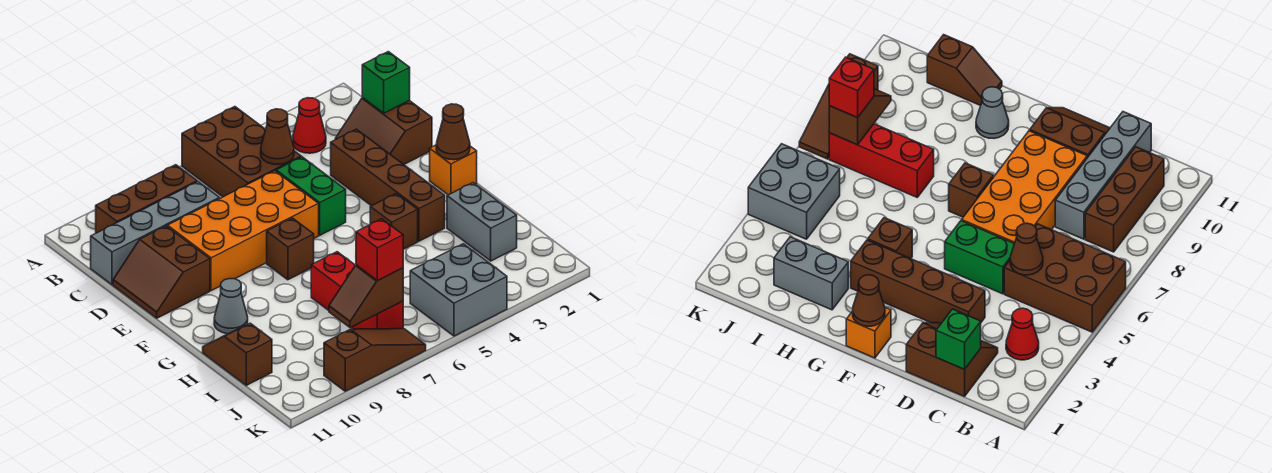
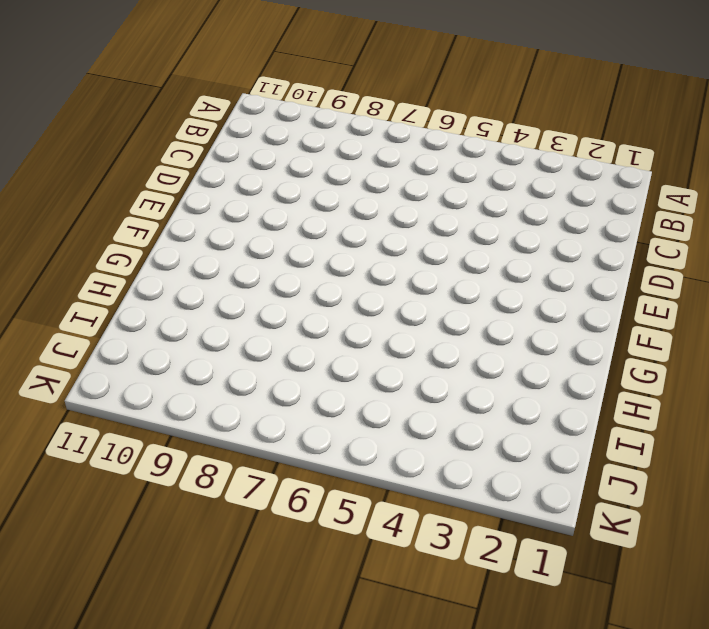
none -> brown brick A5:C6 level 1
none -> red cone B3 level 1
none -> brown brick B8:B10 level 1

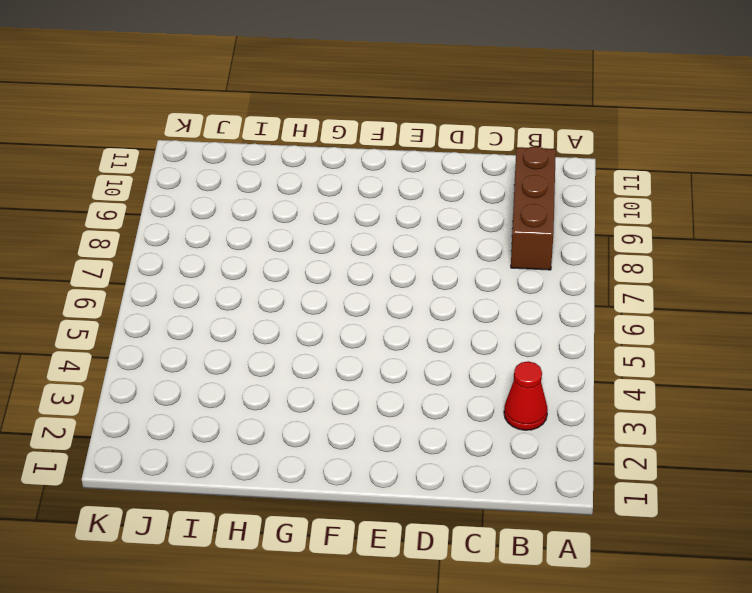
none -> brown brick A5:C6 level 1
none -> brown slope C1:D2 level 1 top 1
none -> grey brick C8:C11 level 1

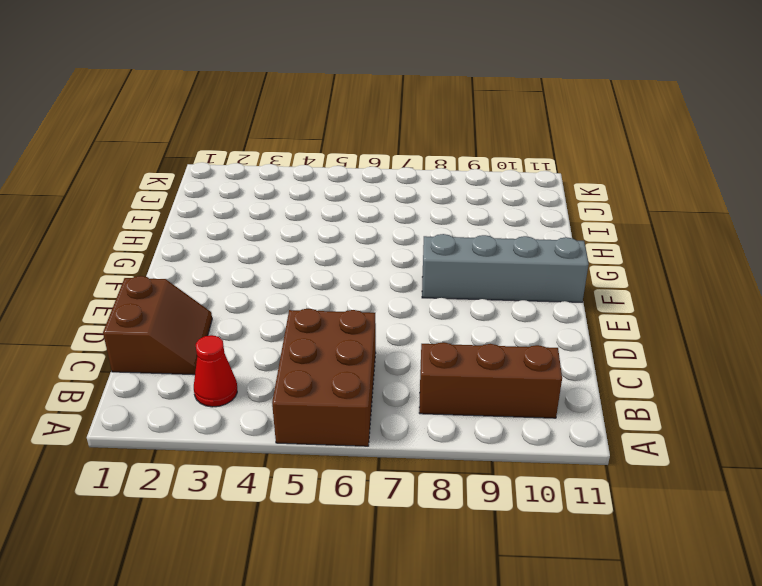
grey brick F8:F11 level 1 -> grey brick C8:C11 level 1
none -> brown brick D3:G3 level 1
none -> green brick D5:E5 level 1
none -> orange brick D6:E9 level 1

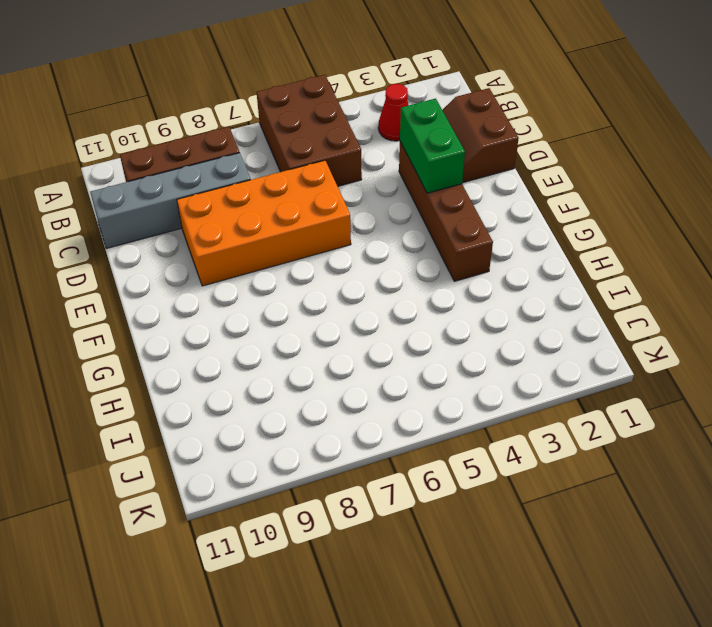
green brick D3:E3 level 2 -> green brick D5:E5 level 1
none -> brown slope D10:E11 level 1 top 10
none -> orange brick F1 level 1
none -> brown brick F7 level 1

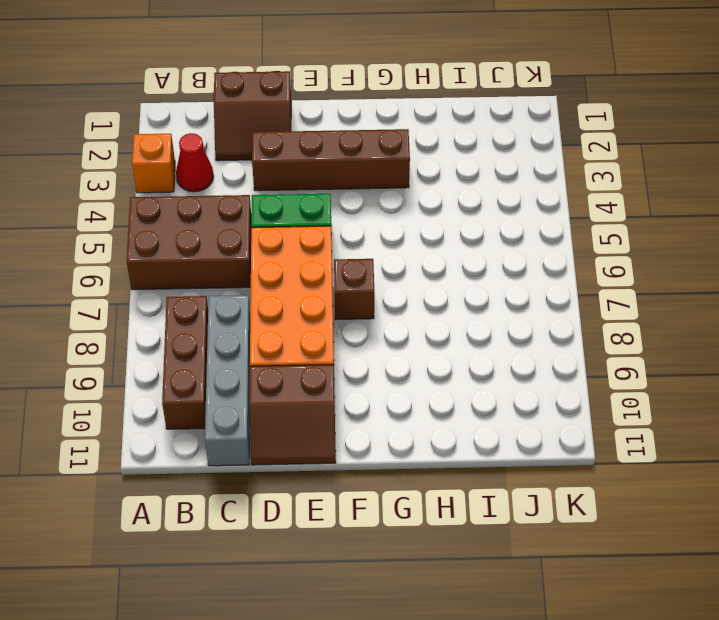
orange brick A3 level 1 -> orange brick F1 level 1
none -> brown brick G4 level 1
none -> grey cone G10 level 1
none -> grey brick H2:I2 level 1

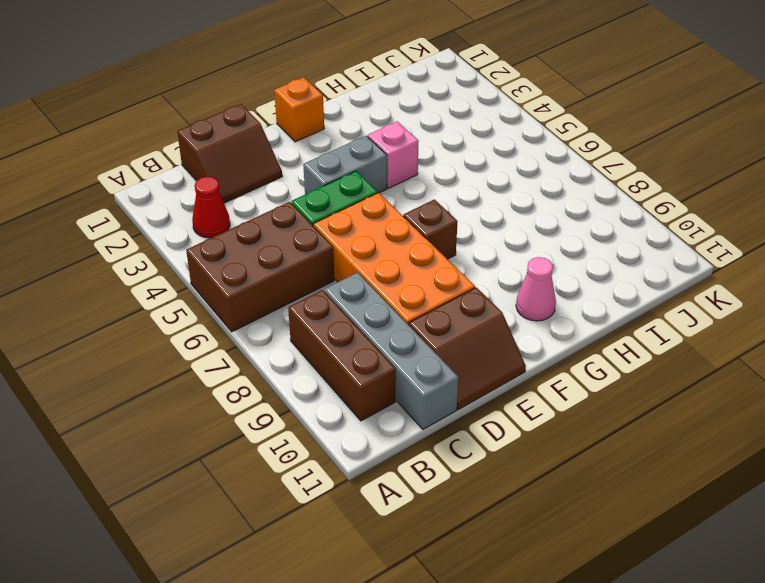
grey brick E4:F4 level 1 -> grey brick H2:I2 level 1
pink brick G4 level 1 -> brown brick G4 level 1
pink cone G10 level 1 -> grey cone G10 level 1
none -> brown brick D3:G3 level 1
none -> red brick H7:J7 level 1
none -> brown slope H11:I11 level 1 top I

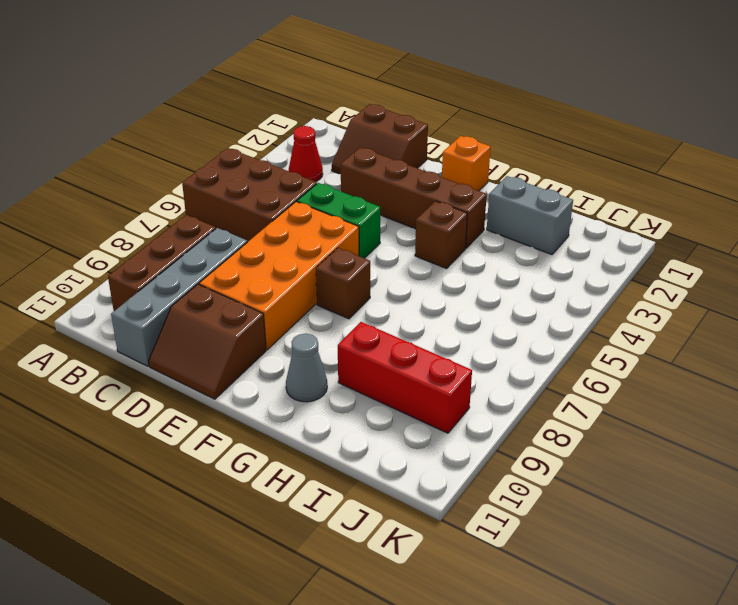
red brick H9:J9 level 1 -> red brick H7:J7 level 1
none -> brown slope H11:I11 level 1 top I
none -> grey brick J4:K5 level 1
none -> brown slope K7:K9 level 1 top 9

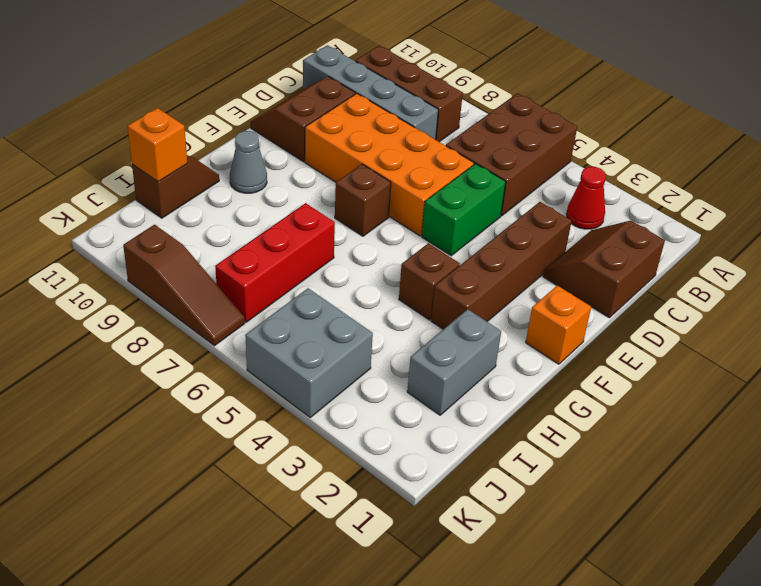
orange brick I11 level 2 -> none
none -> green brick C1 level 2
none -> brown cone C5 level 2
none -> brown cone F1 level 2

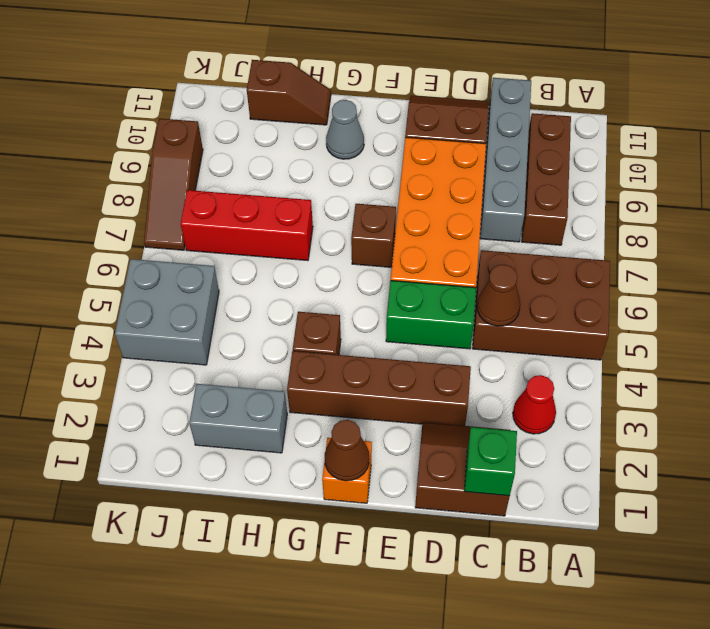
none -> brown slope J7:J8 level 2 top 7
none -> red brick J7 level 3

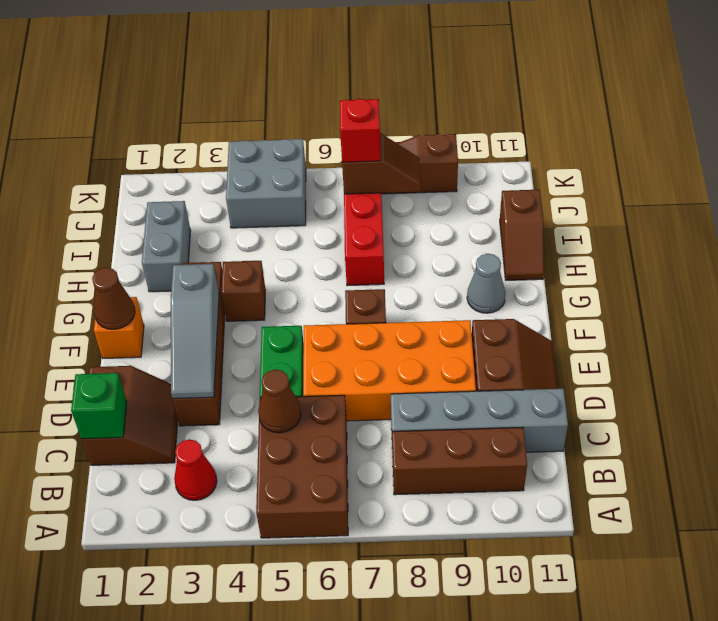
grey slope D3:F3 level 2 top F -> none

